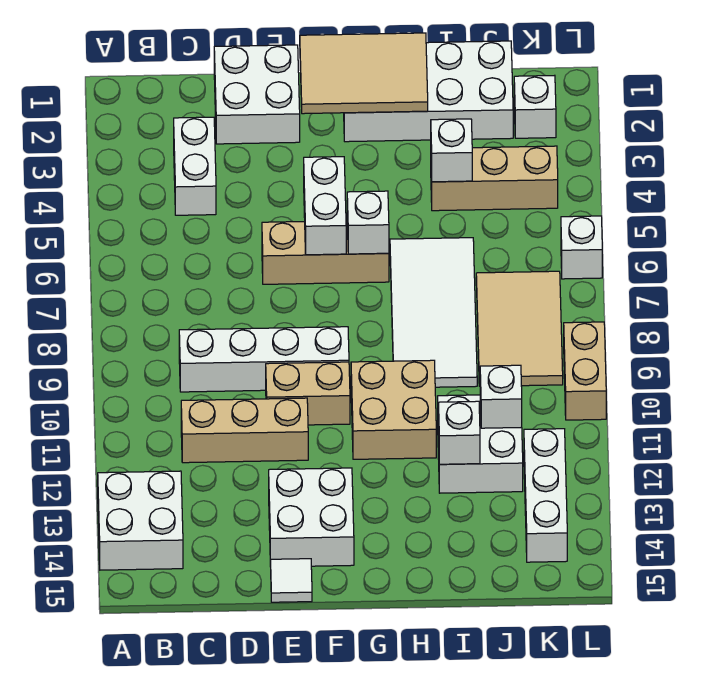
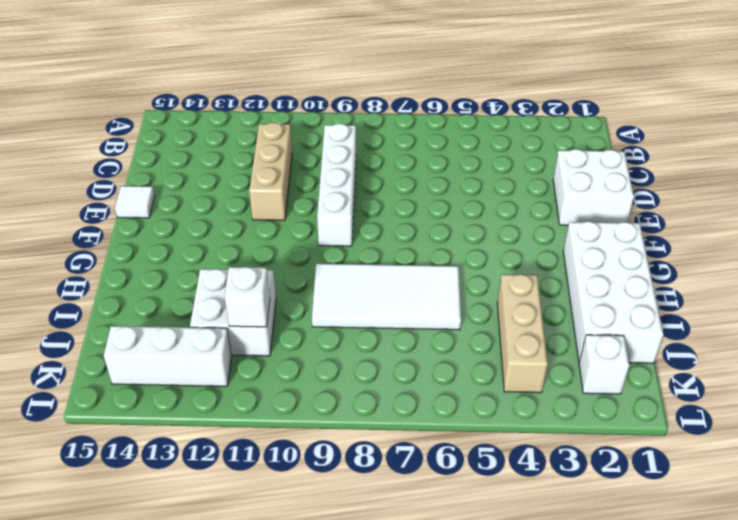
none -> white brick A13:B14 level 1
none -> white brick C3:C4 level 1
none -> tan brick E6:G6 level 1

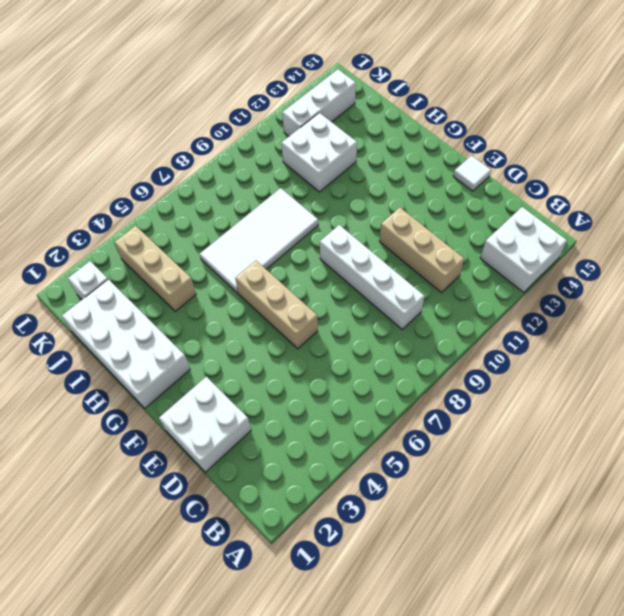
none -> white brick C3:C4 level 1
none -> tan brick E10:F10 level 1
none -> white brick E13:F14 level 1

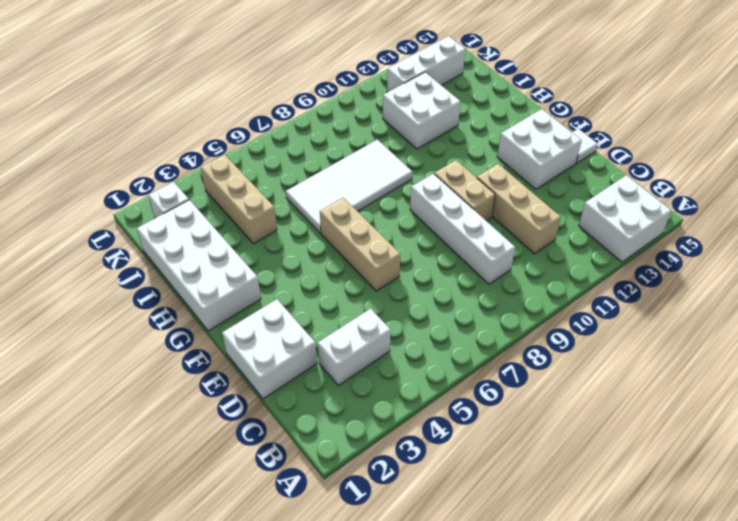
none -> tan brick G10:H11 level 1
none -> tan tile J7:K9 level 1
none -> white brick L6 level 1

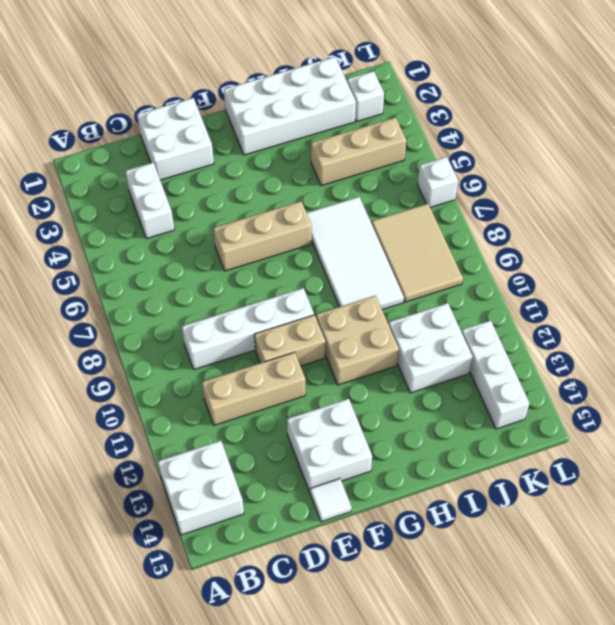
none -> tan brick L9:L10 level 1
none -> tan tile F1:H2 level 2
none -> white brick F5:F6 level 2

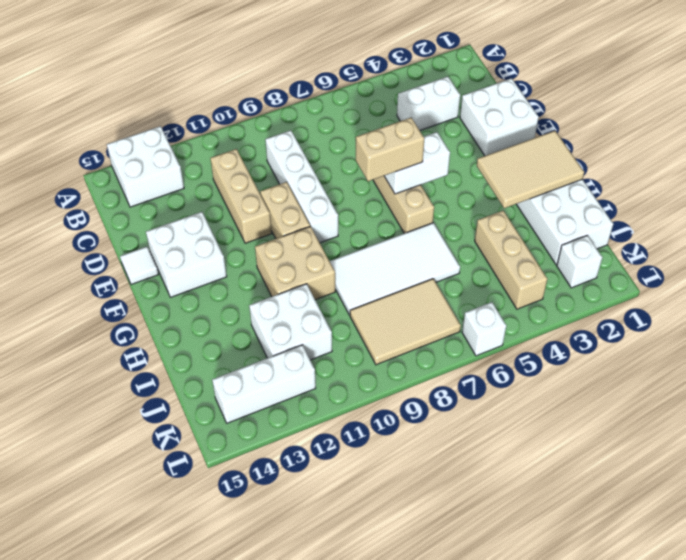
tan brick F6:F7 level 3 -> tan brick L9:L10 level 1
tan tile G1:H3 level 2 -> tan tile F1:H2 level 2
none -> white brick G6 level 2
none -> white brick I4 level 2
none -> white brick I12 level 2

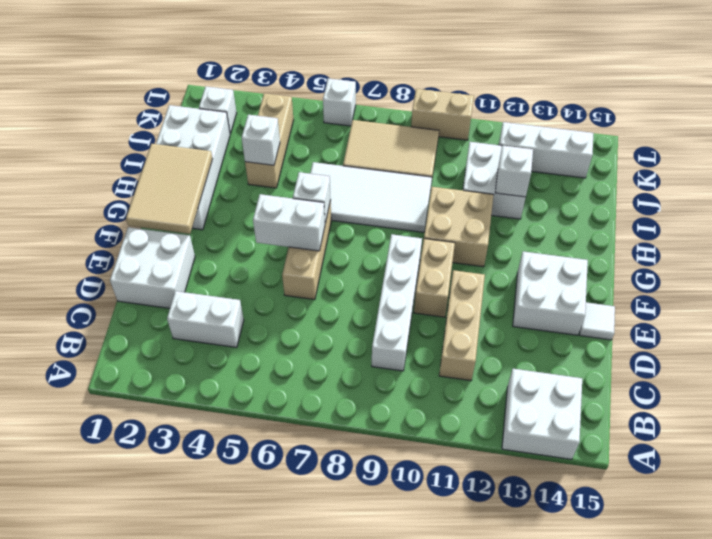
none -> white brick J11 level 2

